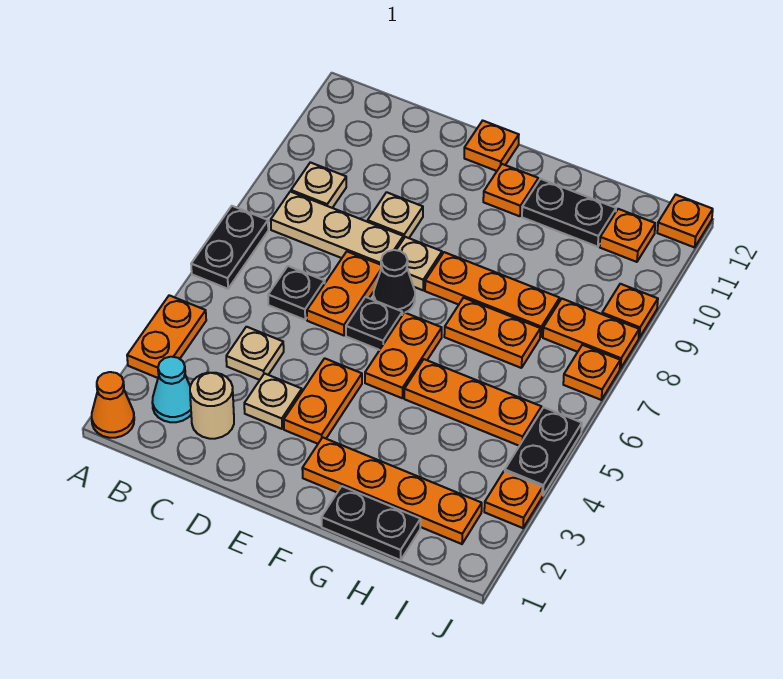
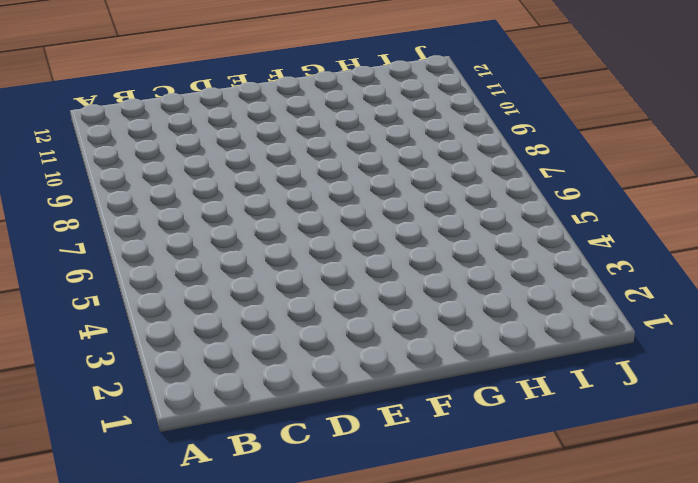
none -> orange cone A1 level 1
none -> orange plate A3:A4 level 1
none -> black plate A6:A7 level 1
none -> cyan cone B2 level 1

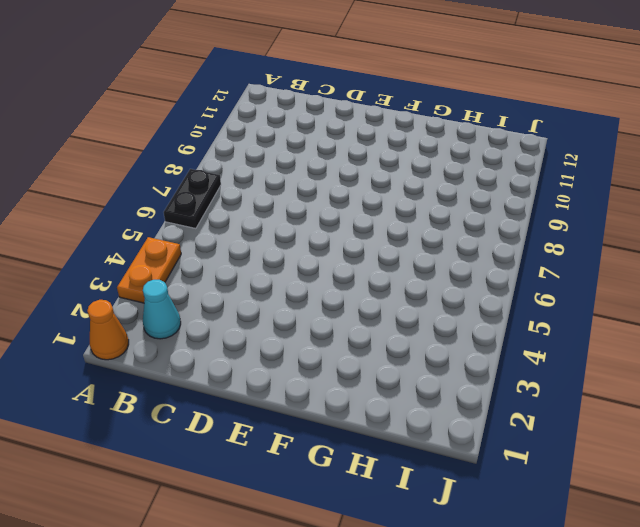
none -> tan plate B8:D8 level 1
none -> tan plate B9 level 1
none -> tan round brick C2 level 1
none -> tan plate C4 level 1

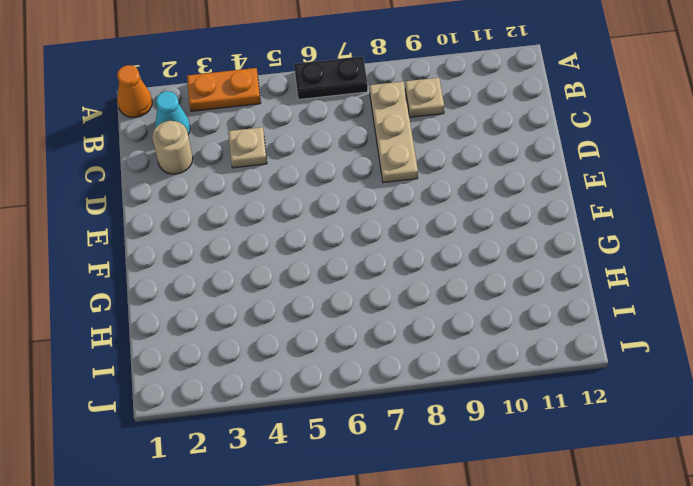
none -> black plate C6 level 1
none -> tan plate D3 level 1
none -> orange plate D6:D7 level 1
none -> tan plate D9 level 1

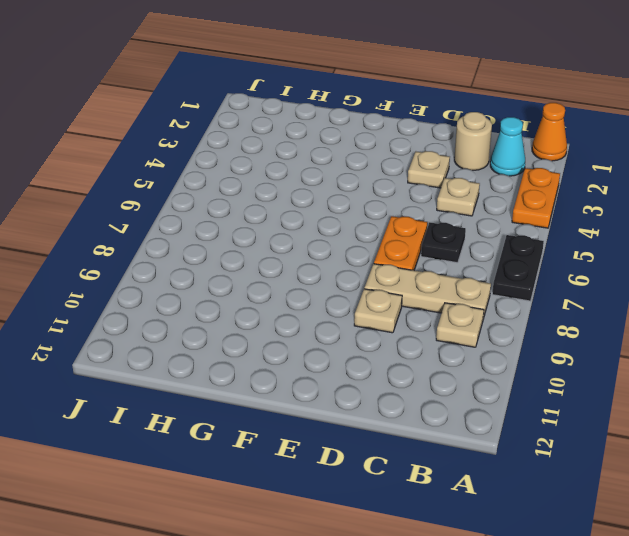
none -> orange plate E3:E4 level 1
none -> black plate E6 level 1
none -> black cone E7 level 1
none -> tan plate E8 level 1

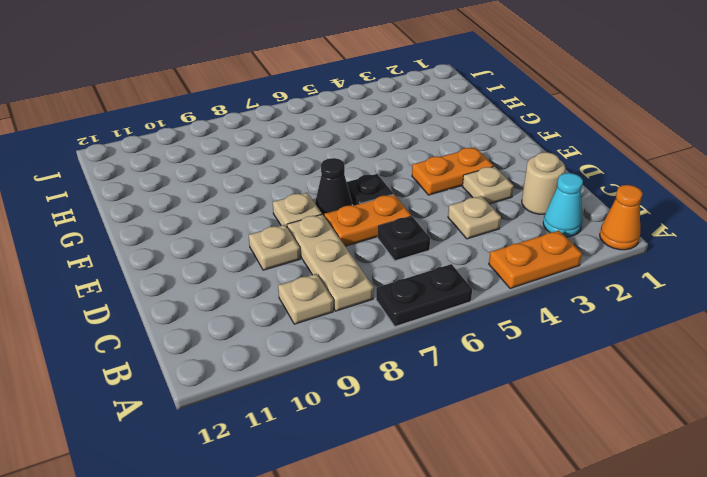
none -> orange plate E12 level 1
none -> orange plate F2:I2 level 1
none -> orange plate F5:F6 level 1
none -> orange plate F8:H8 level 1

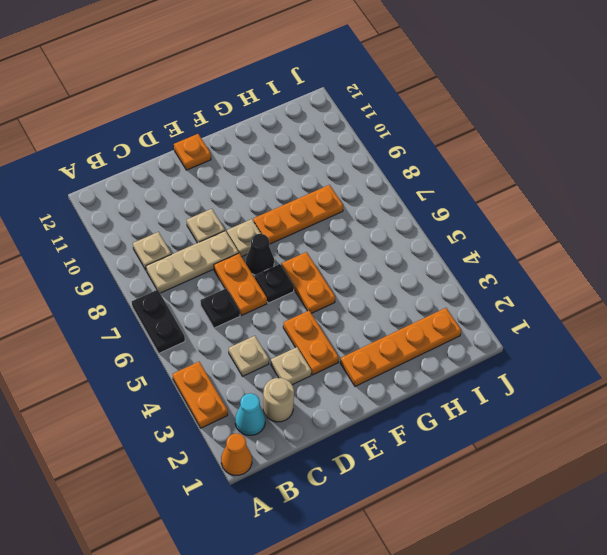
none -> orange plate F11 level 1
none -> black plate G1:H1 level 1
none -> orange plate G5:I5 level 1
none -> orange plate G7:H7 level 1

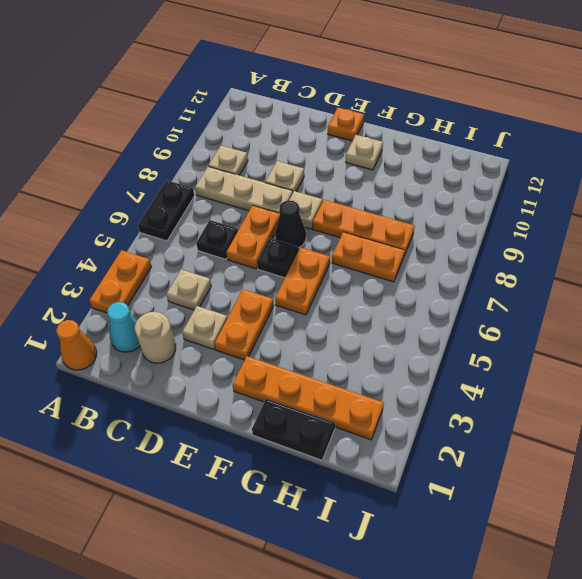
tan plate F11 level 1 -> orange plate F11 level 1
none -> orange plate G5:I5 level 1
none -> black plate G11:H11 level 1
none -> orange plate I8:J8 level 1
none -> orange plate I11 level 1

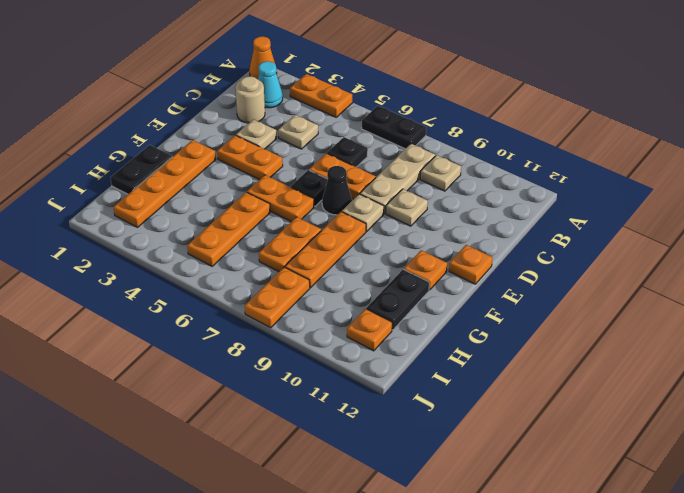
none -> orange plate J3 level 1
none -> black plate J4:J5 level 1
none -> orange plate J7 level 1
none -> orange plate J9 level 1

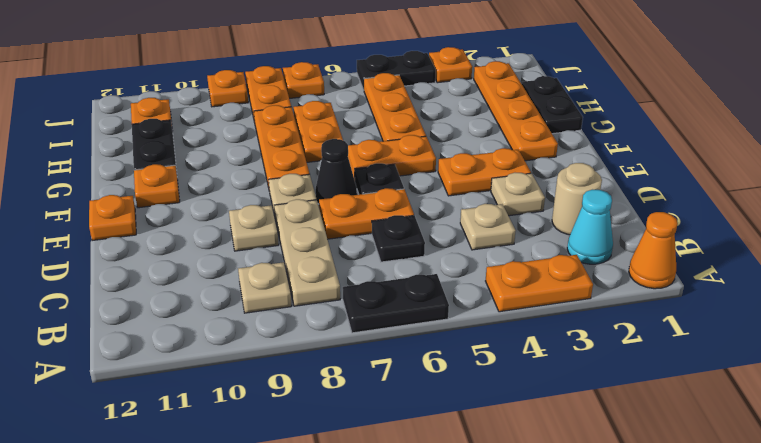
none -> orange plate J12 level 1

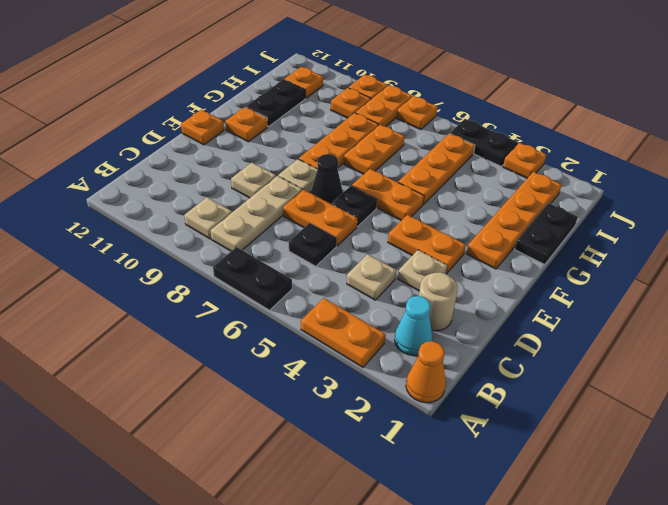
orange plate I9 level 1 -> orange plate J12 level 1

